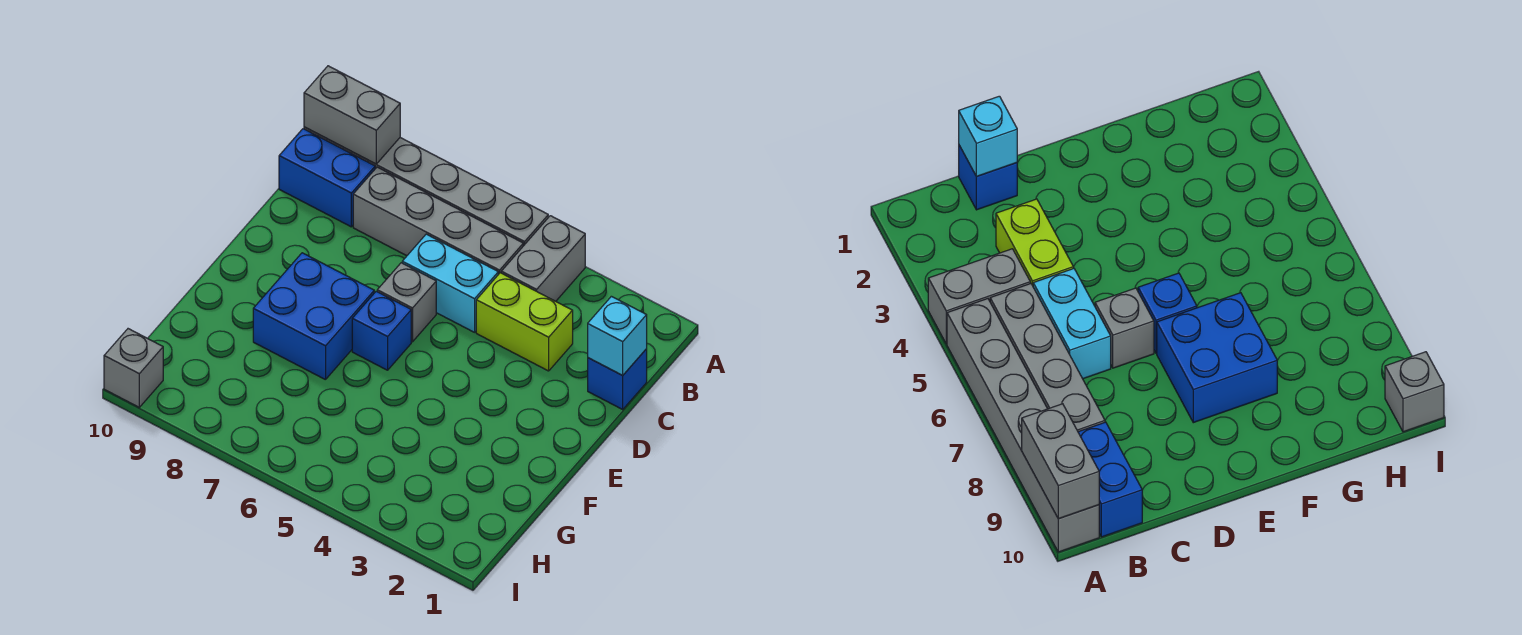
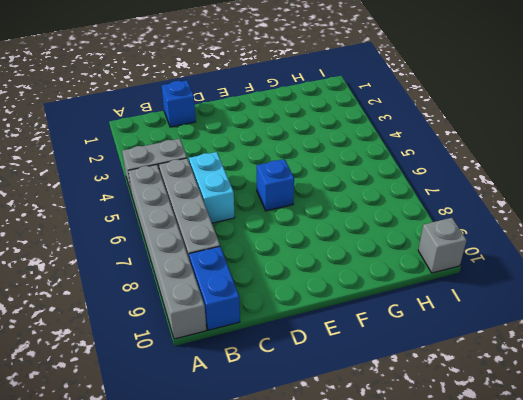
none -> lime brick C3:C4 level 1
none -> grey brick D6 level 1
none -> blue brick E7:F8 level 1

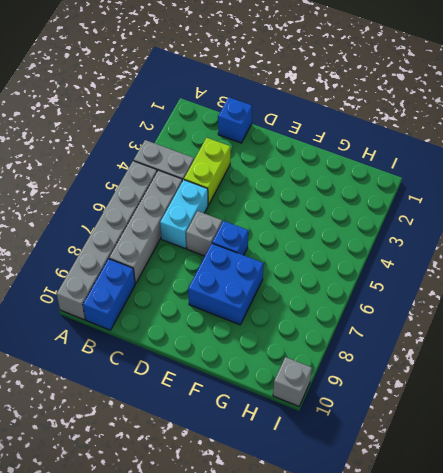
none -> grey brick A9:A10 level 2
none -> cyan brick C1 level 2

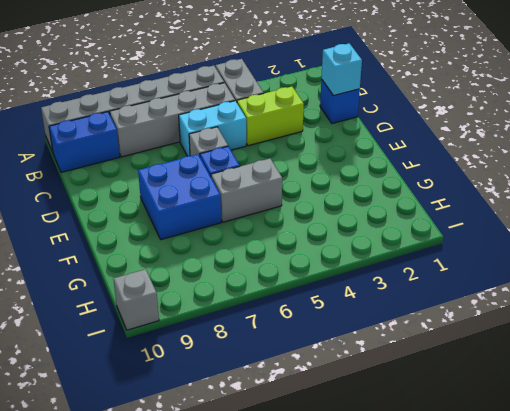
grey brick F5:F6 level 1 -> grey brick A9:A10 level 2

